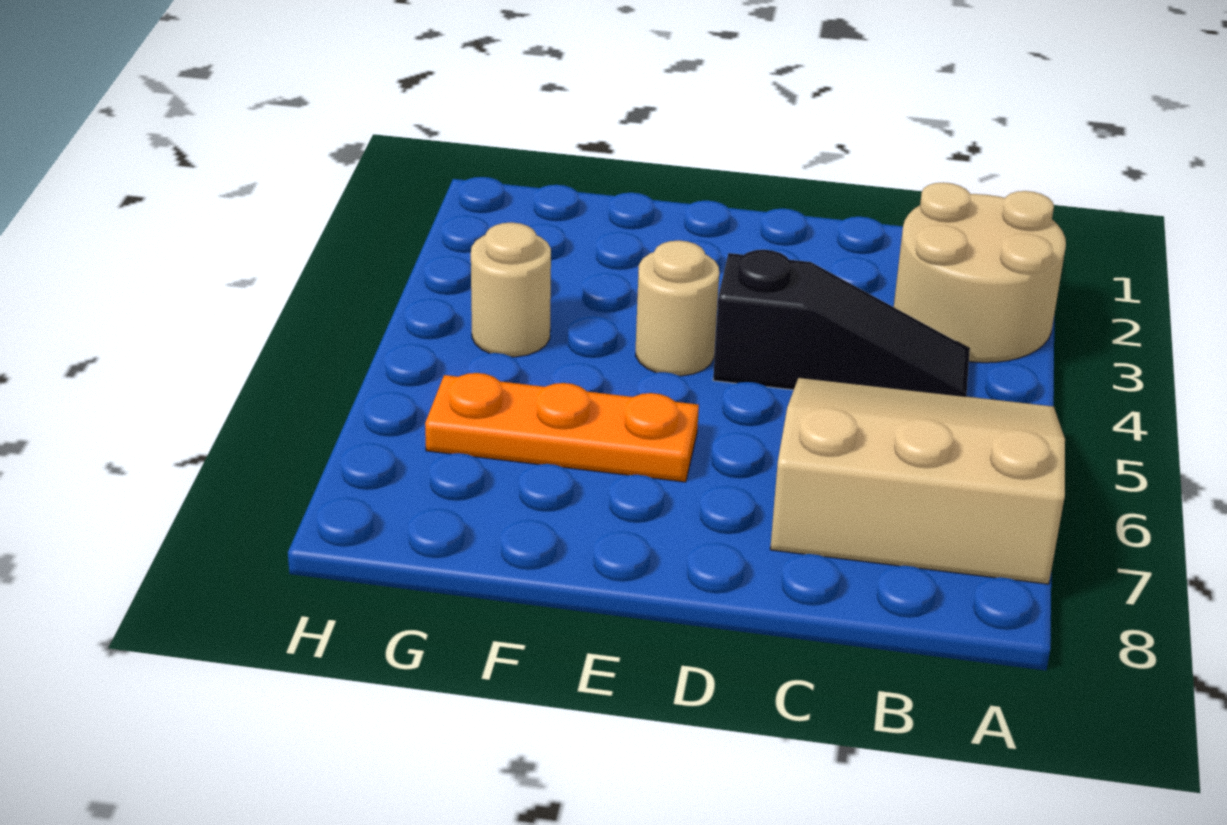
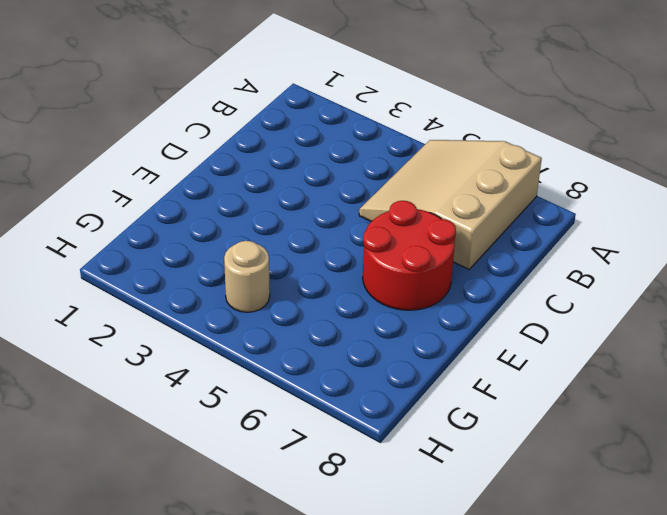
red round brick D6:E7 level 1 -> orange plate E6:G6 level 1
none -> tan round brick A2:B3 level 1
none -> black slope B4:D4 level 1 top D

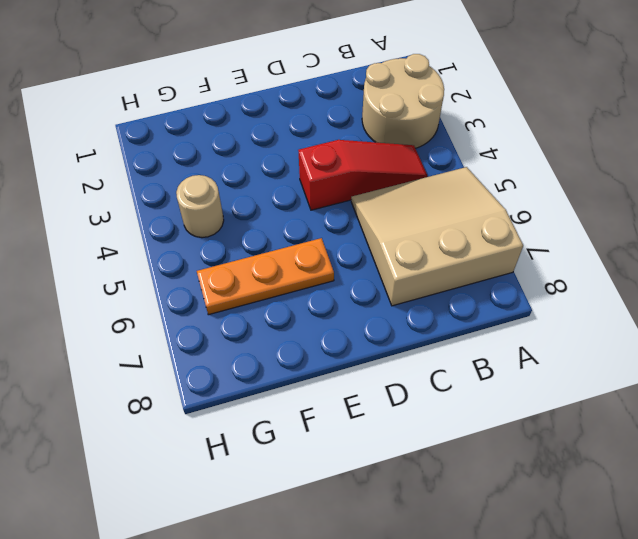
red slope B4:D4 level 1 top D -> black slope B4:D4 level 1 top D
none -> tan round brick E4 level 1

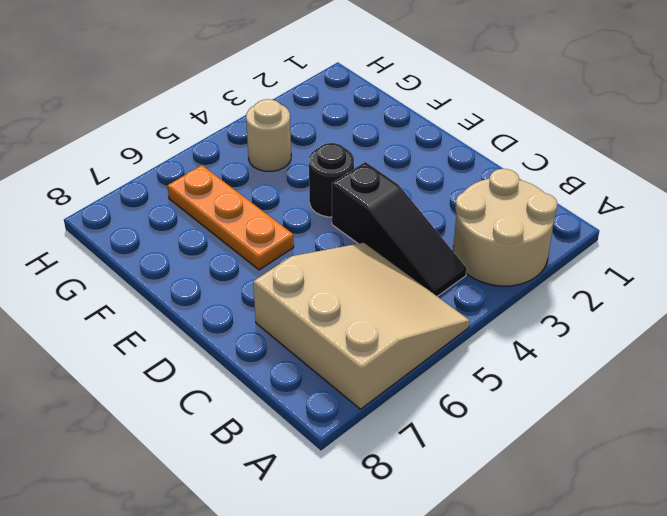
black round brick E4 level 1 -> tan round brick E4 level 1

